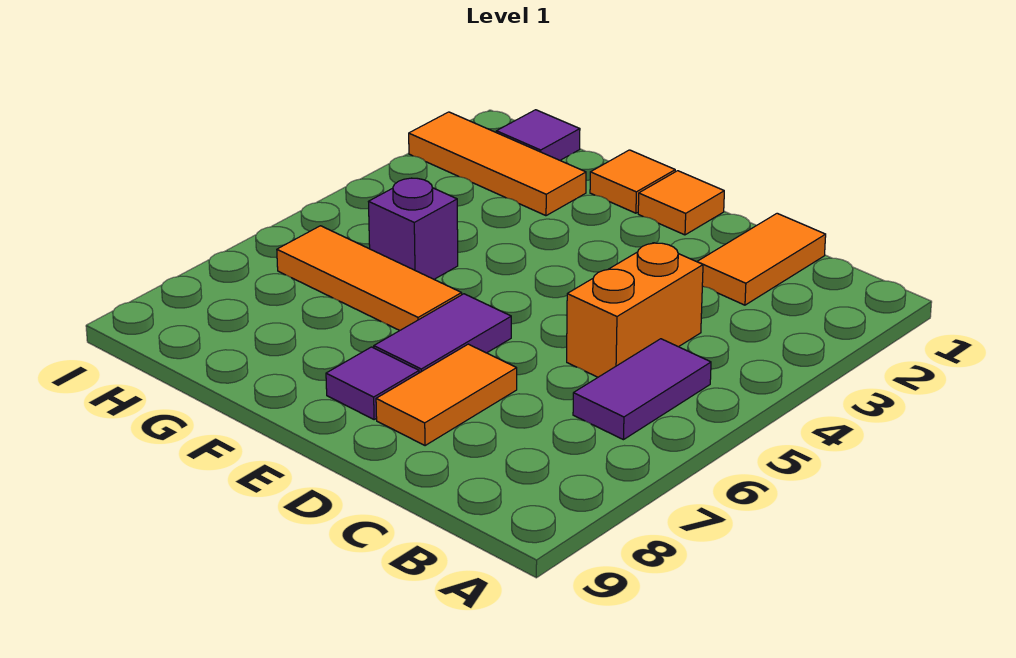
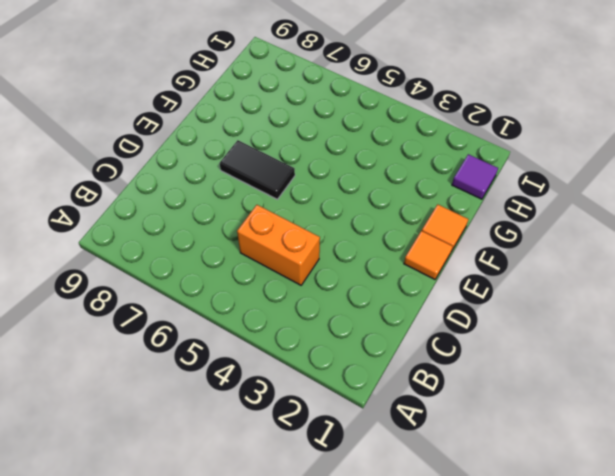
black tile E6:E7 level 1 -> purple tile E6:E7 level 1
none -> purple tile B5:B6 level 1
none -> orange tile C1:C2 level 1
none -> orange tile D7:D8 level 1

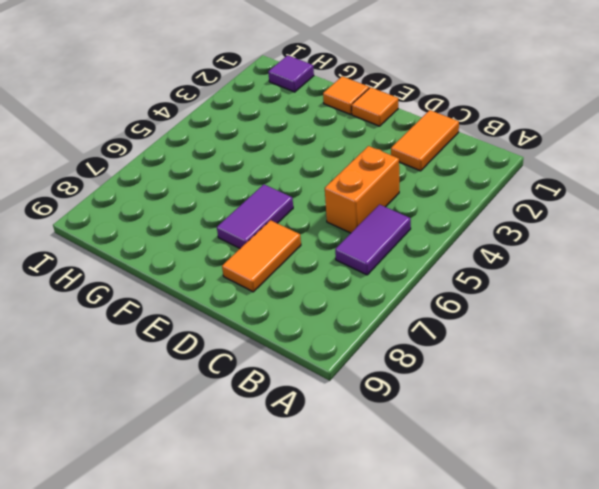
none -> purple tile E8 level 1
none -> orange tile F6:H6 level 1
none -> orange tile G2:I2 level 1

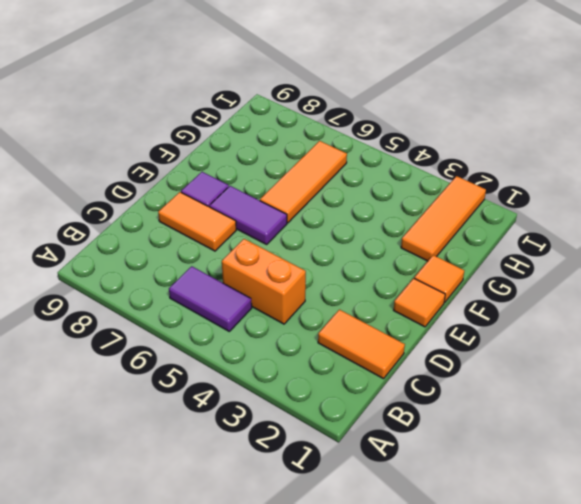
none -> purple brick G5 level 1
none -> purple tile H1 level 1

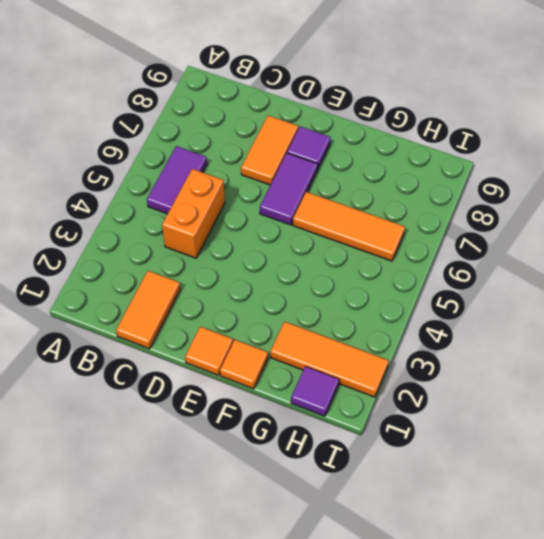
none -> purple brick G5 level 1

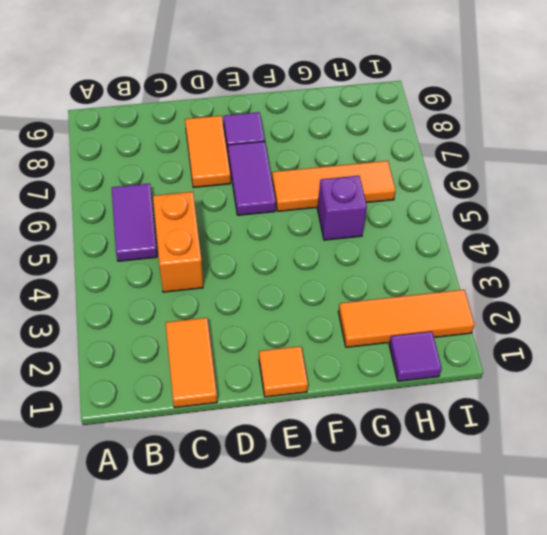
none -> orange tile F1 level 1

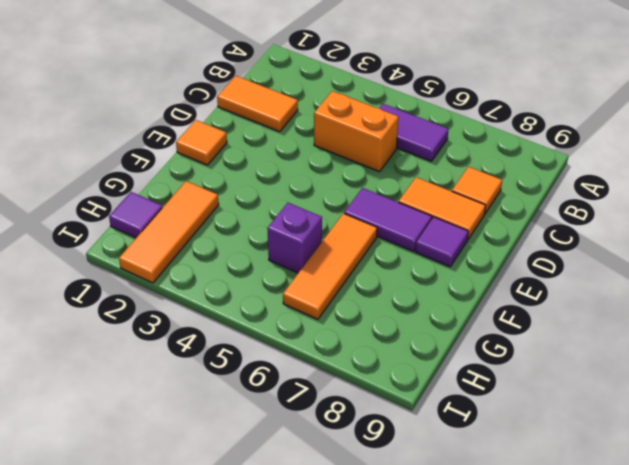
orange tile C8 level 1 -> orange tile F1 level 1

